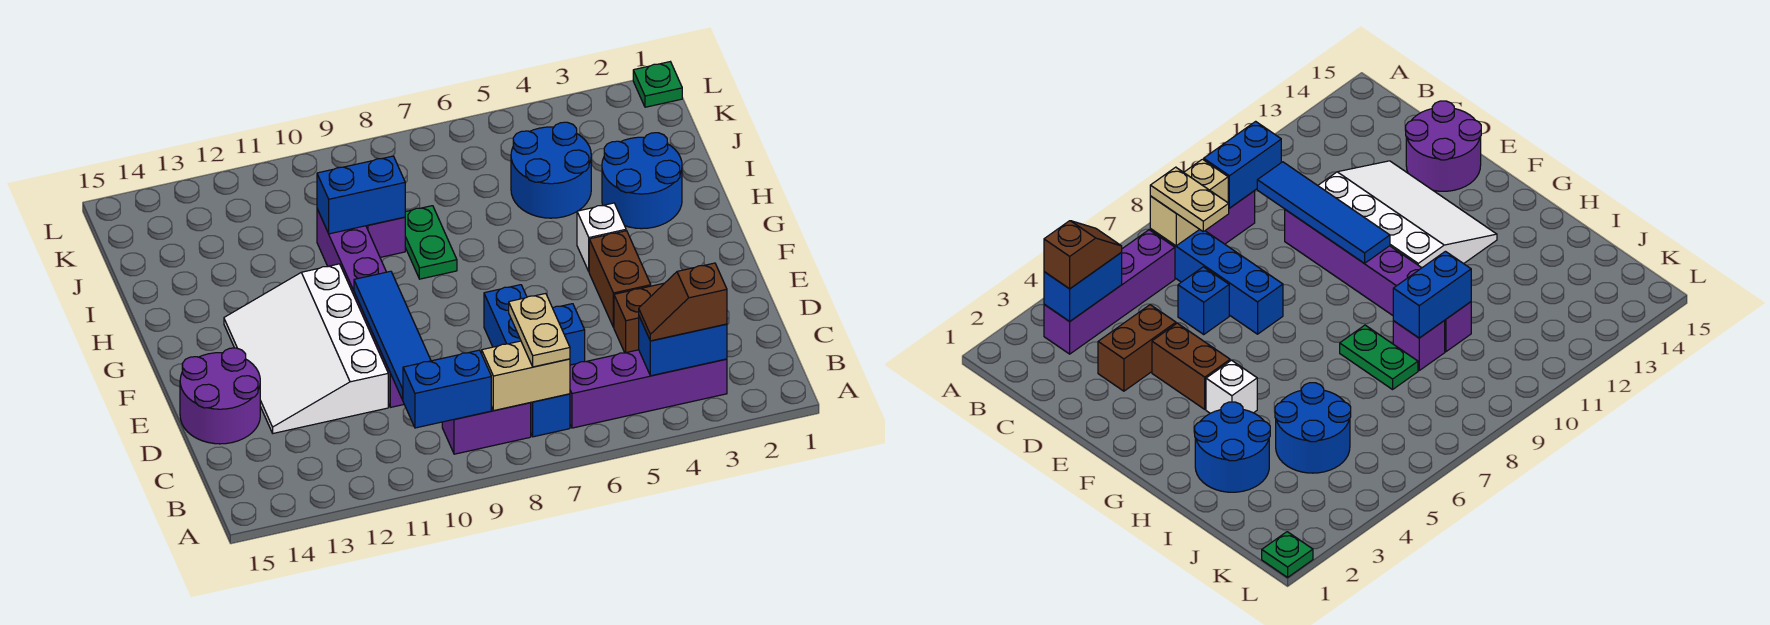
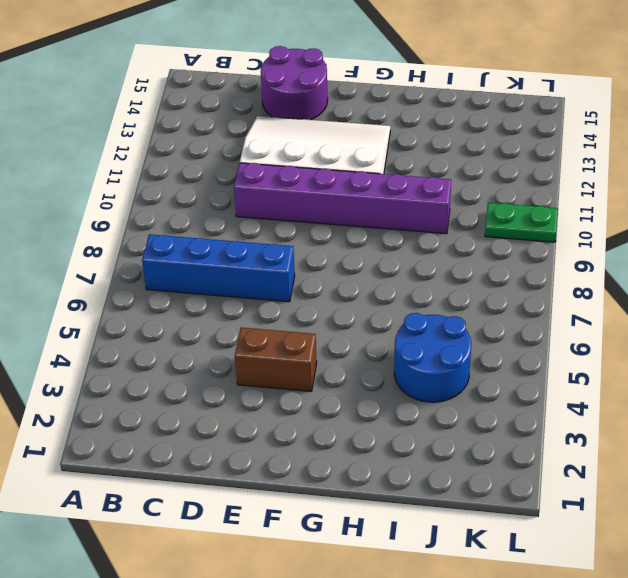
green plate K10:L10 level 1 -> green plate H8:I8 level 1
none -> purple brick B3:B6 level 1
none -> purple brick B8:B9 level 1
none -> brown brick D3:D4 level 1

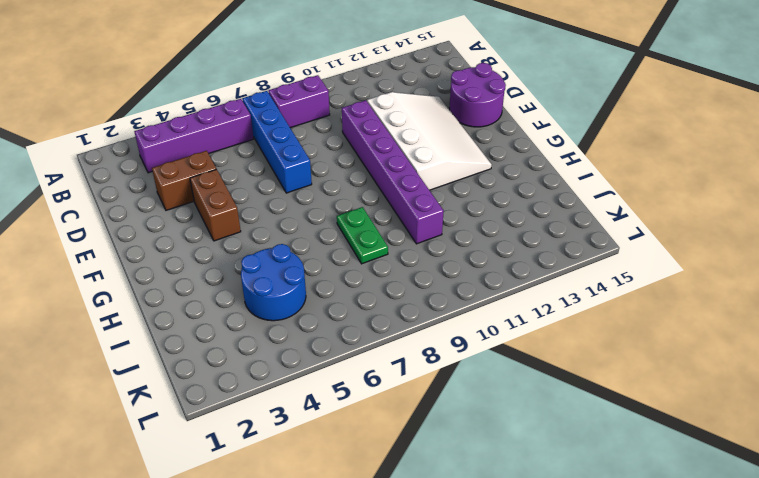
none -> blue brick D6 level 1
none -> white brick G4 level 1
none -> blue round brick H2:I3 level 1

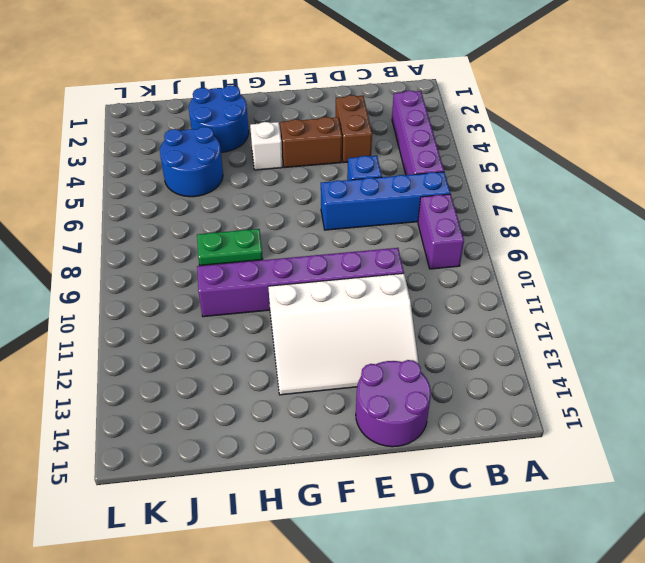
none -> purple brick I9 level 1
none -> green plate L1 level 1
none -> blue brick B3:B4 level 2

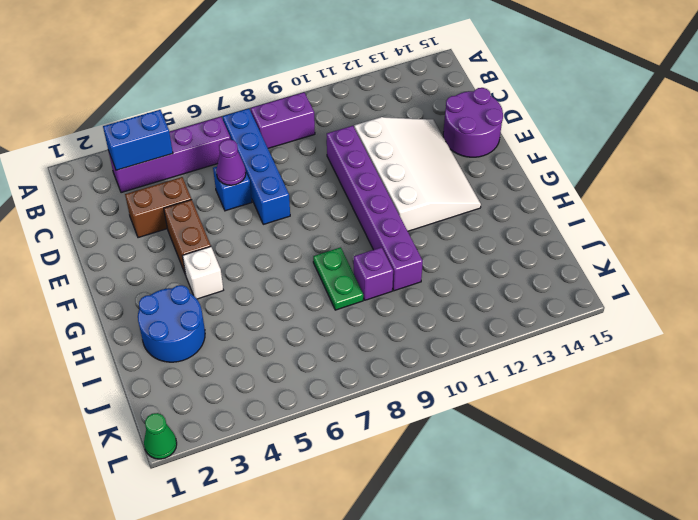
purple cone D6 level 2 -> none
green cone L1 level 1 -> green plate L1 level 1
none -> blue round brick I4:J5 level 1
none -> tan brick B7:B8 level 2
none -> blue brick B9:B10 level 2

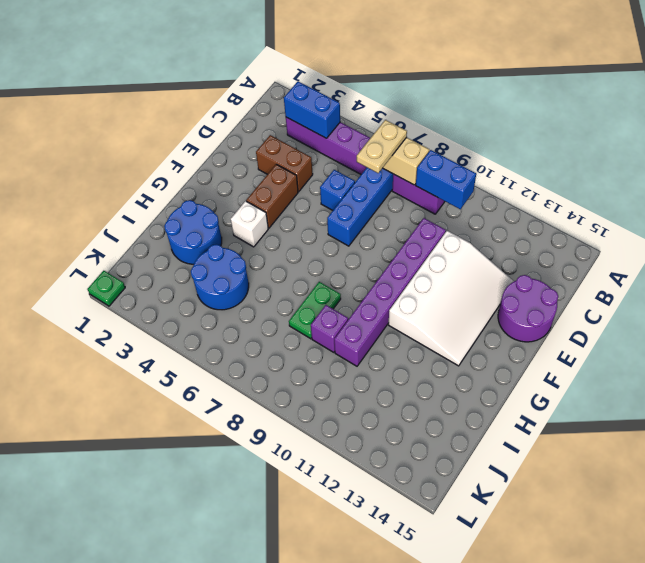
none -> blue tile C10:F10 level 2
none -> blue brick I9:I10 level 2
none -> brown slope B3:B4 level 3 top 3

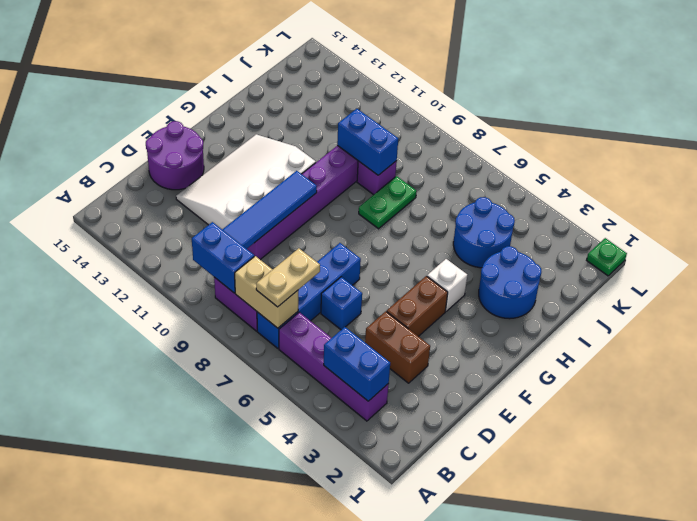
none -> brown slope B3:B4 level 3 top 3

